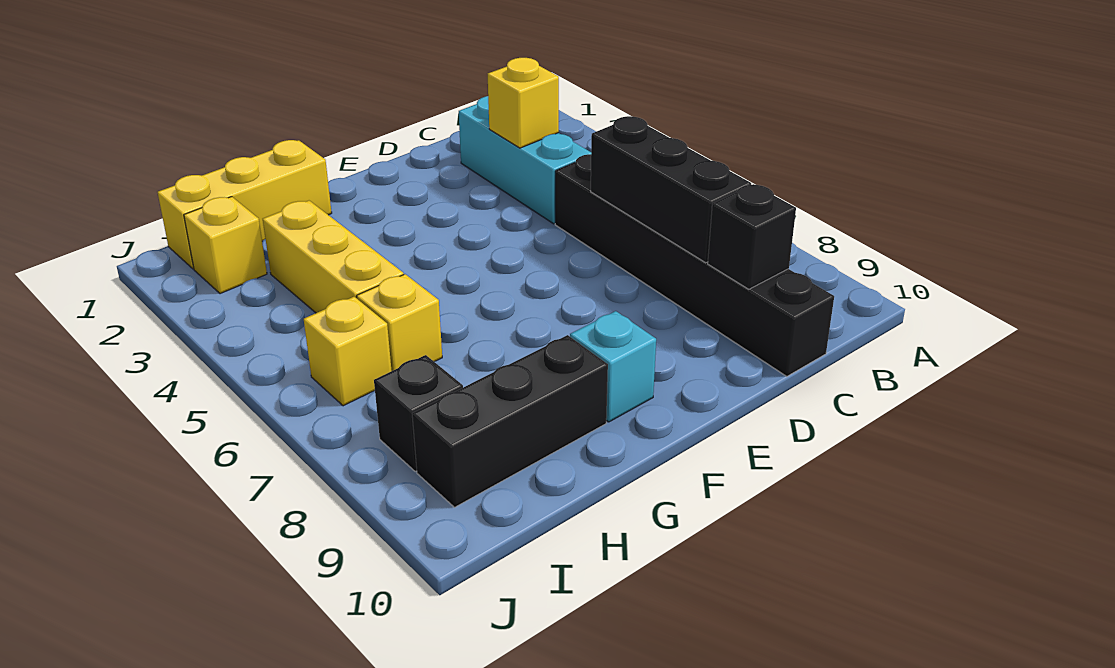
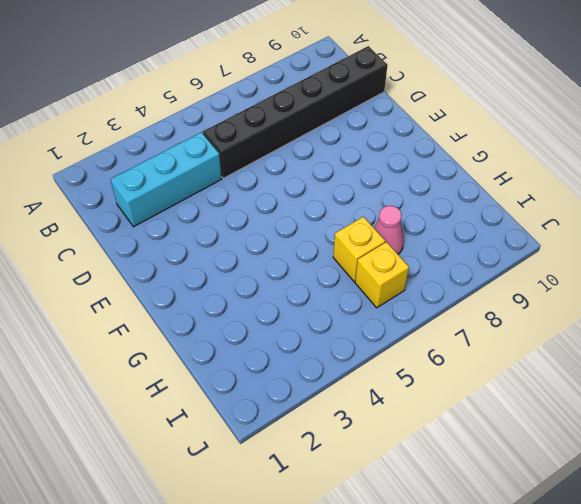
pink cone H7 level 1 -> none
none -> cyan brick F9 level 1
none -> yellow brick G1:I1 level 1
none -> black brick G9:I9 level 1

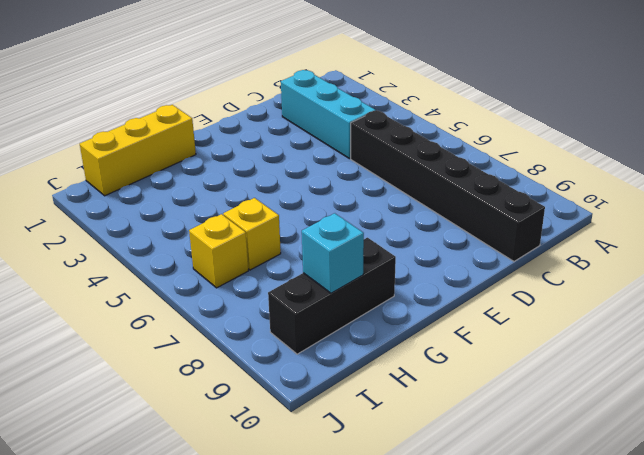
cyan brick H9 level 2 -> cyan brick F9 level 1
none -> yellow brick H3:H5 level 1
none -> yellow brick I2 level 1
none -> black brick I8 level 1

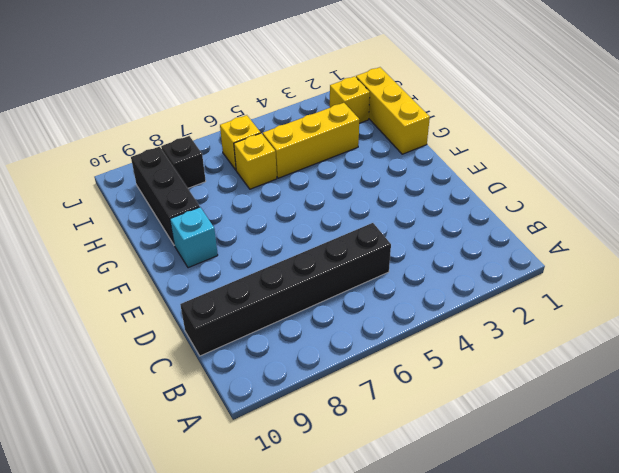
none -> cyan brick C2:C4 level 1
none -> yellow brick C3 level 2
none -> black brick C6:C8 level 2

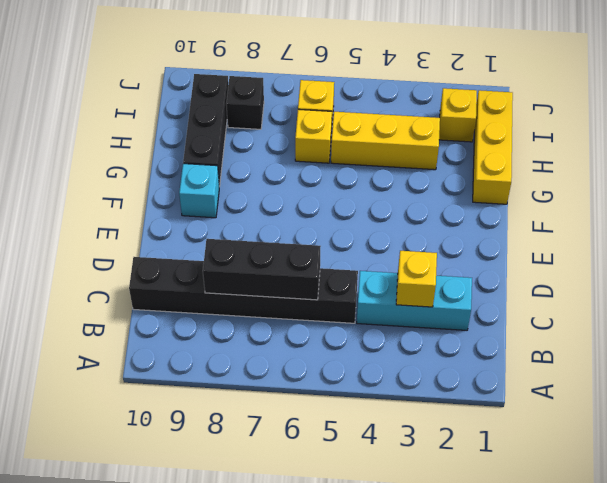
none -> black brick C9 level 2

